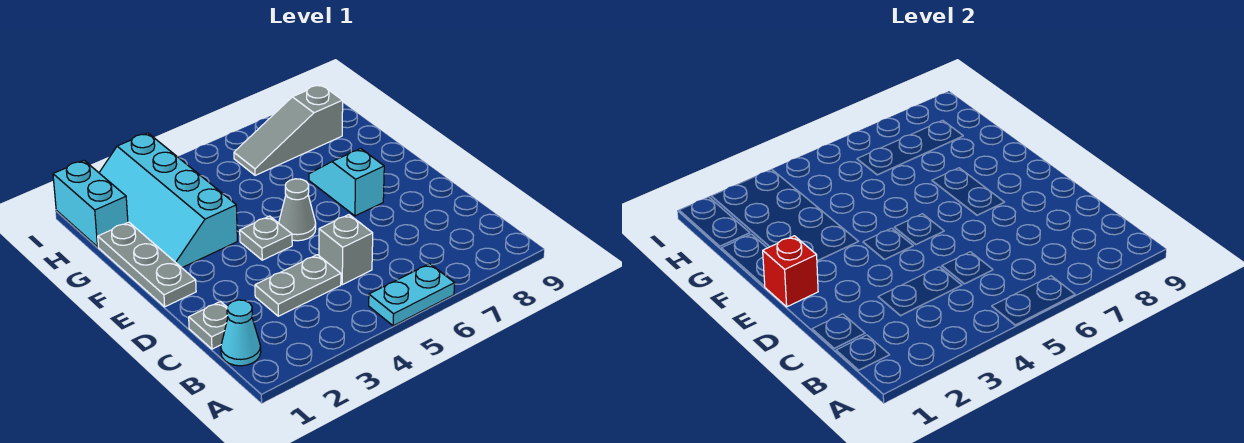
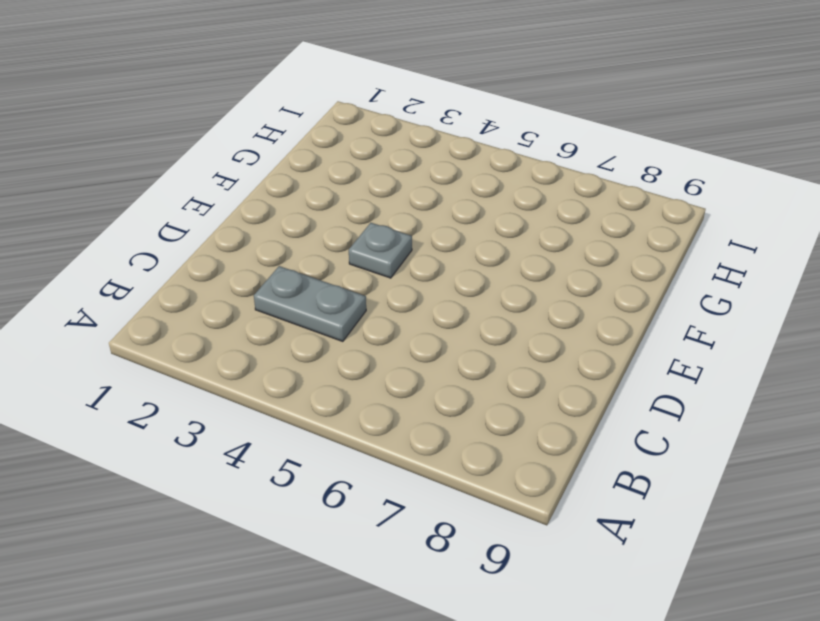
none -> cyan plate A5:A6 level 1
none -> cyan cone B1 level 1
none -> grey plate C1 level 1

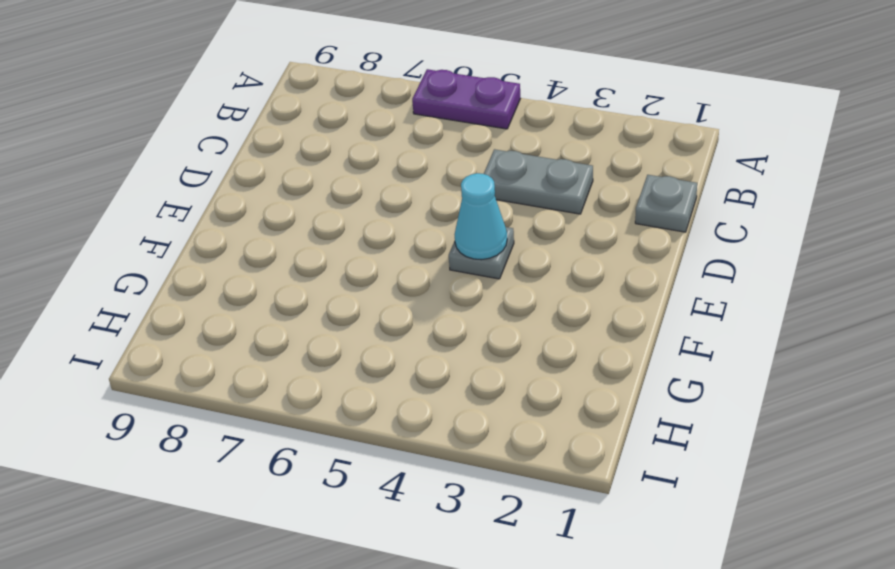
purple plate A5:A6 level 1 -> cyan plate A5:A6 level 1
cyan cone E4 level 2 -> cyan cone B1 level 1
none -> grey brick C5 level 1
none -> grey plate E1:G1 level 1
none -> grey cone E5 level 1

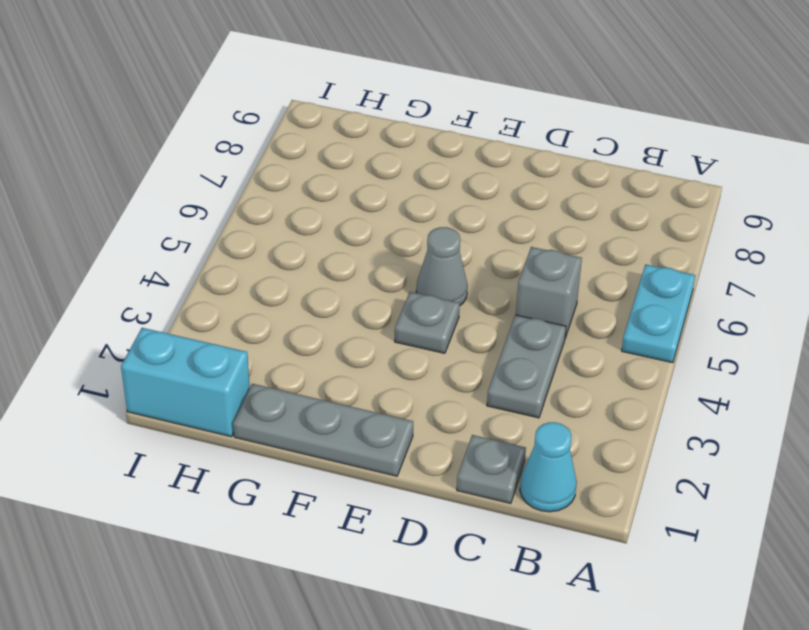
none -> cyan slope E7:F7 level 1 top E
none -> cyan slope F2:I3 level 1 top 3
none -> grey slope H6:H8 level 1 top 8

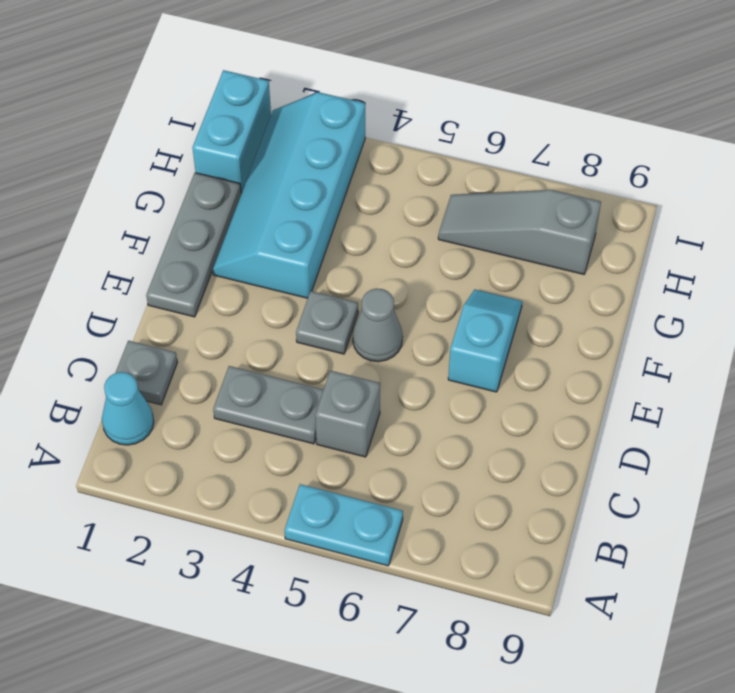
none -> red brick E1 level 2

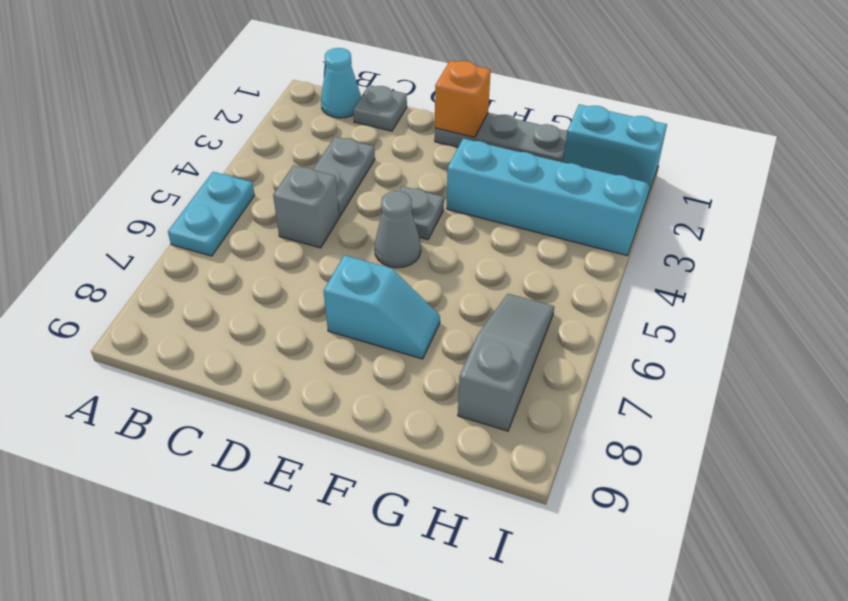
orange brick E1 level 2 -> red brick E1 level 2

